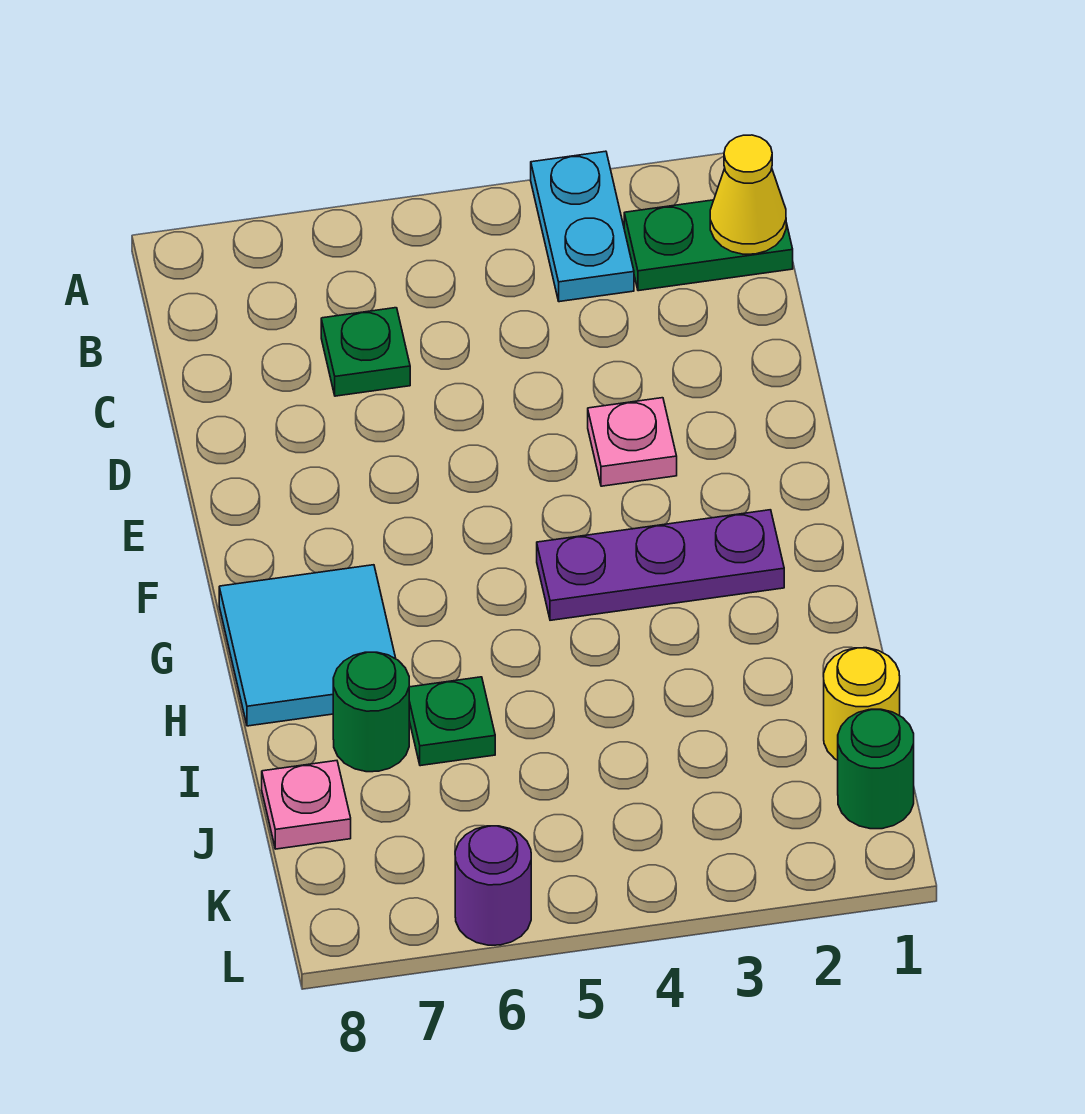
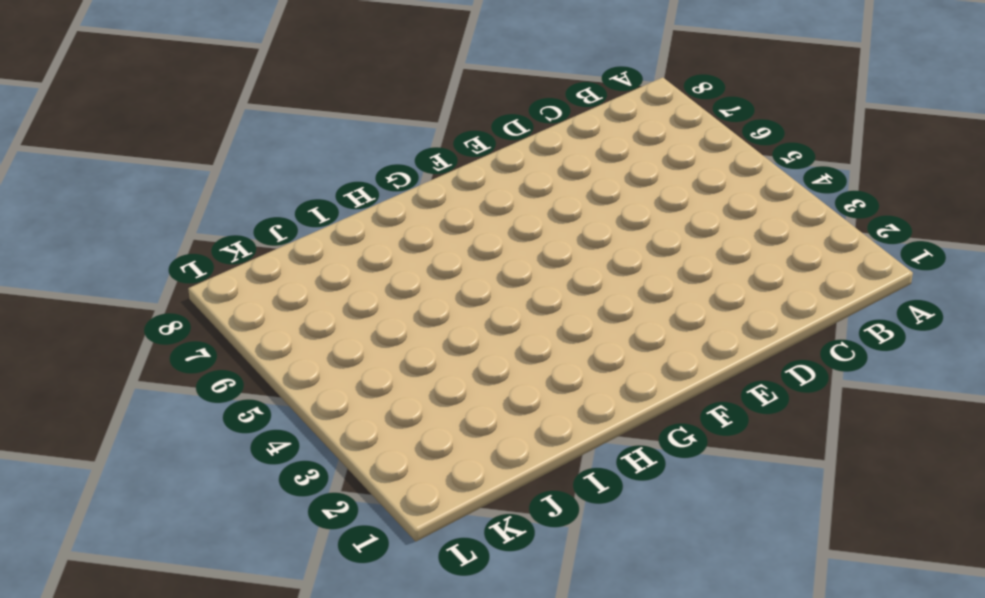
none -> cyan plate A3:B3 level 1
none -> green plate B1:B2 level 1
none -> green plate C6 level 1

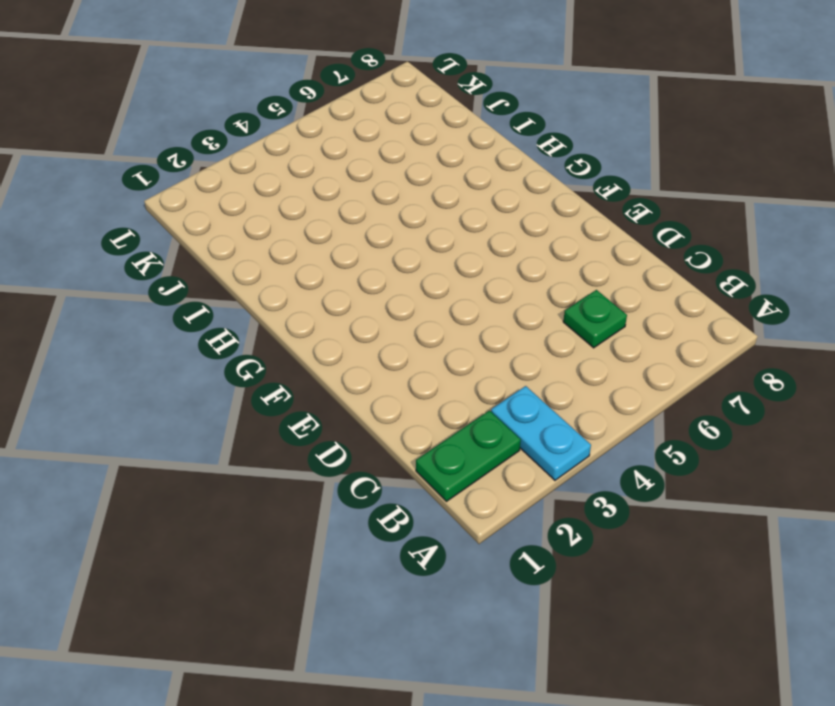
none -> pink plate E3 level 1
none -> purple plate G2:G4 level 1
none -> cyan tile G7:H8 level 1

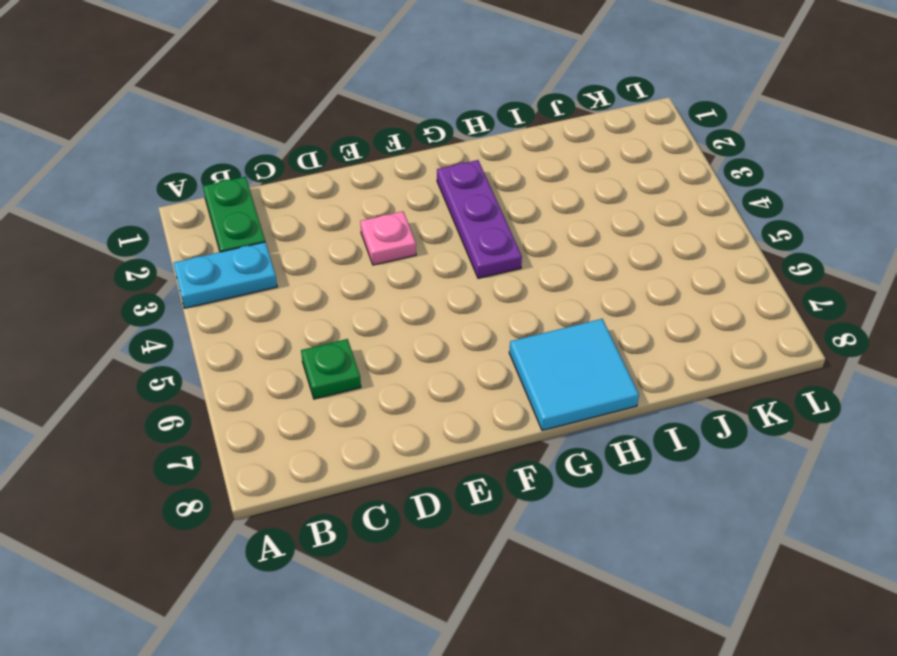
none -> green plate I6 level 1
none -> green round brick I7 level 1
none -> yellow round brick J1 level 1

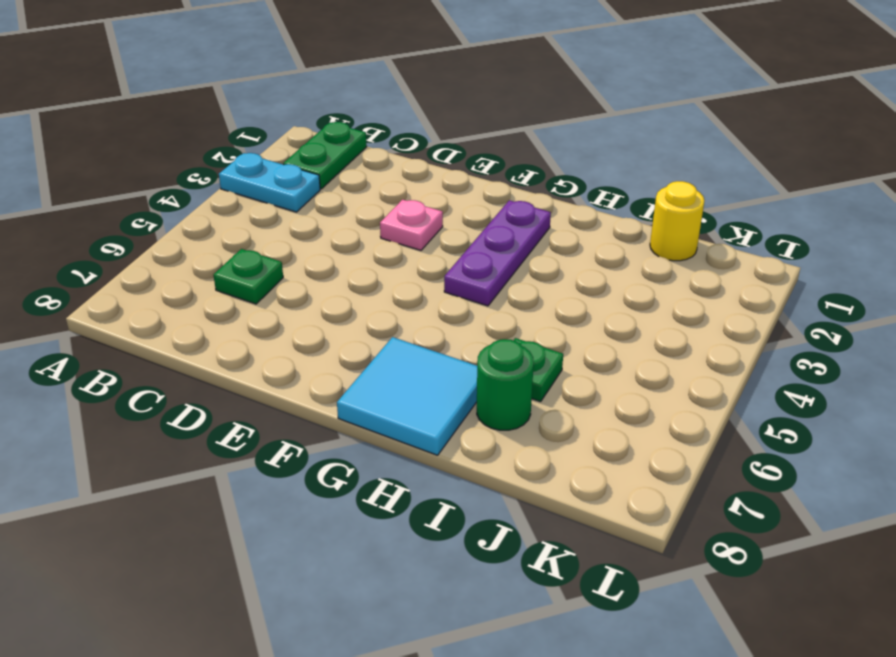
none -> pink plate J8 level 1
none -> green round brick K1 level 1
none -> purple round brick L6 level 1

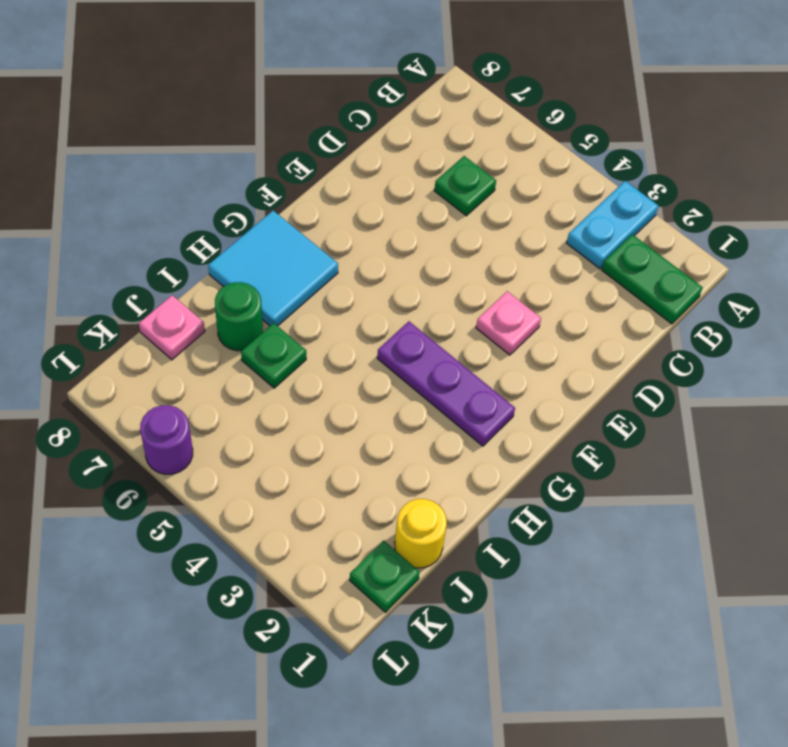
green plate K1 level 1 -> green round brick K1 level 1
none -> yellow cone B1 level 2

